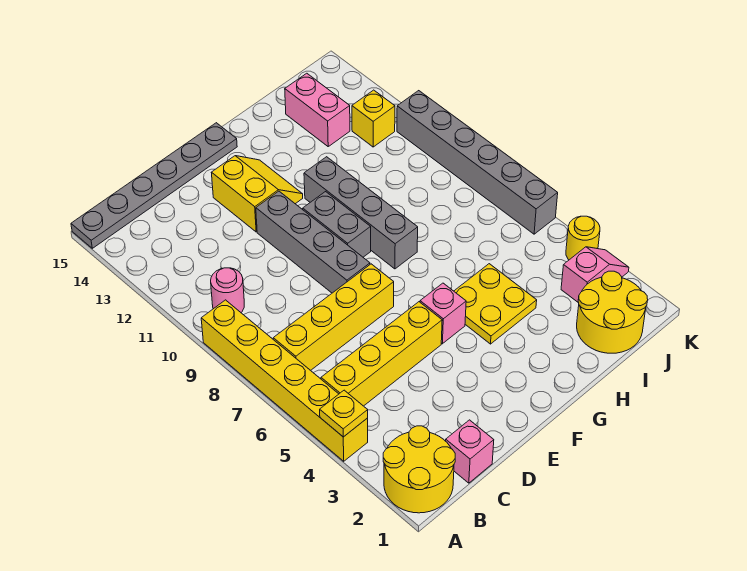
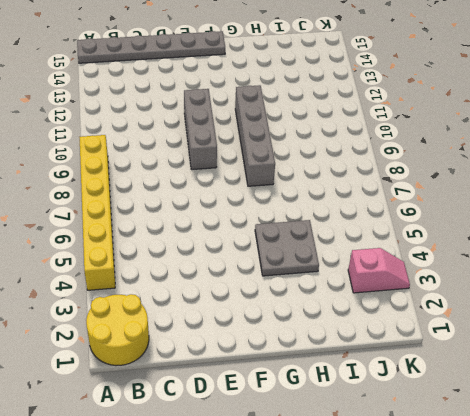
grey brick E9:E11 level 1 -> grey brick E8:E11 level 1
grey plate G4:H5 level 1 -> yellow plate G4:H5 level 1
none -> yellow brick B5:E5 level 1
none -> yellow brick B7:E7 level 1
none -> pink round brick B10 level 1

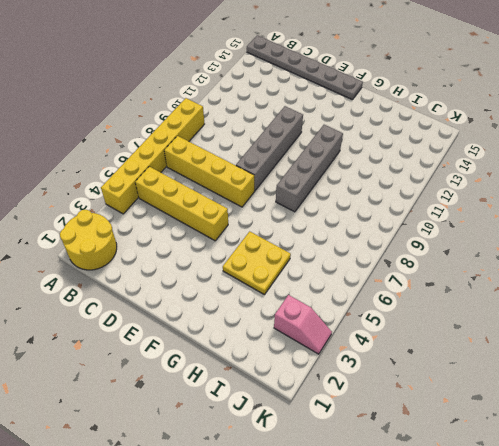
none -> pink round brick B10 level 1
none -> pink brick C1 level 1
none -> yellow slope E12:F13 level 1 top E

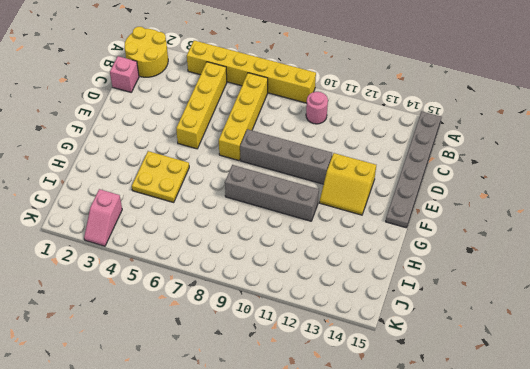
none -> pink brick F5 level 1
none -> grey brick F9:F10 level 1
none -> yellow round brick I1:J2 level 1

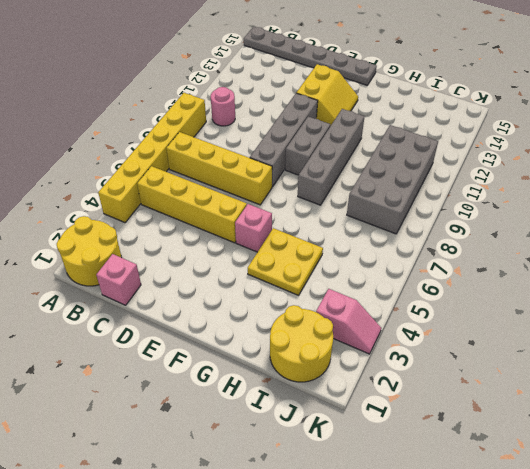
grey brick I8:J11 level 1 -> none
none -> pink brick I13:I14 level 1
none -> yellow brick J12 level 1
none -> yellow round brick K4 level 1

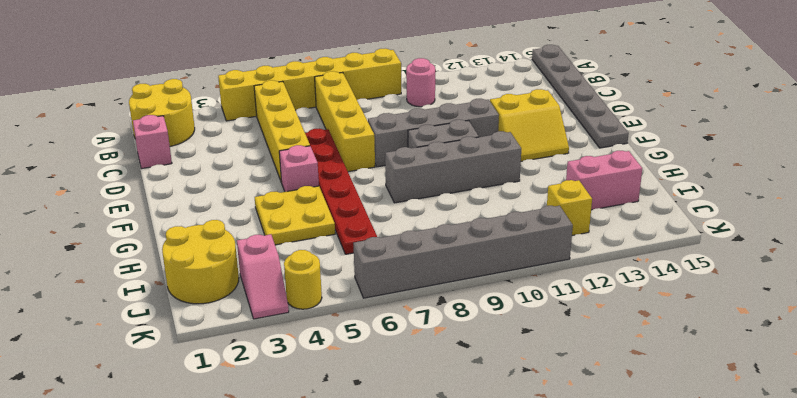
red plate D6:I6 level 1 -> none
none -> yellow plate A4 level 2

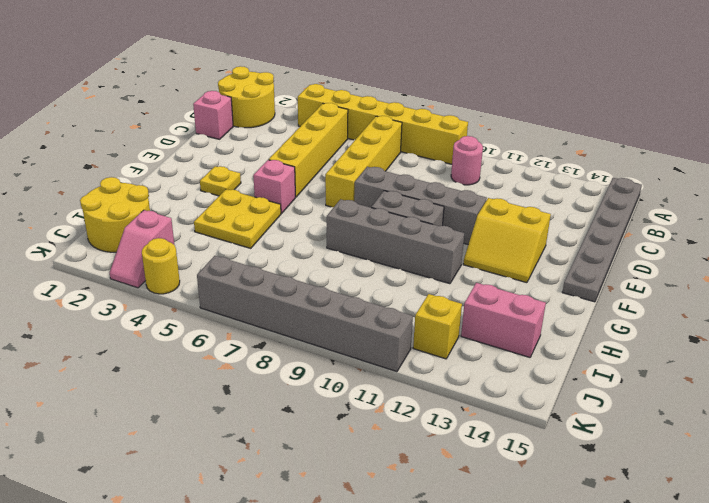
yellow plate F3 level 1 -> yellow plate A4 level 2

